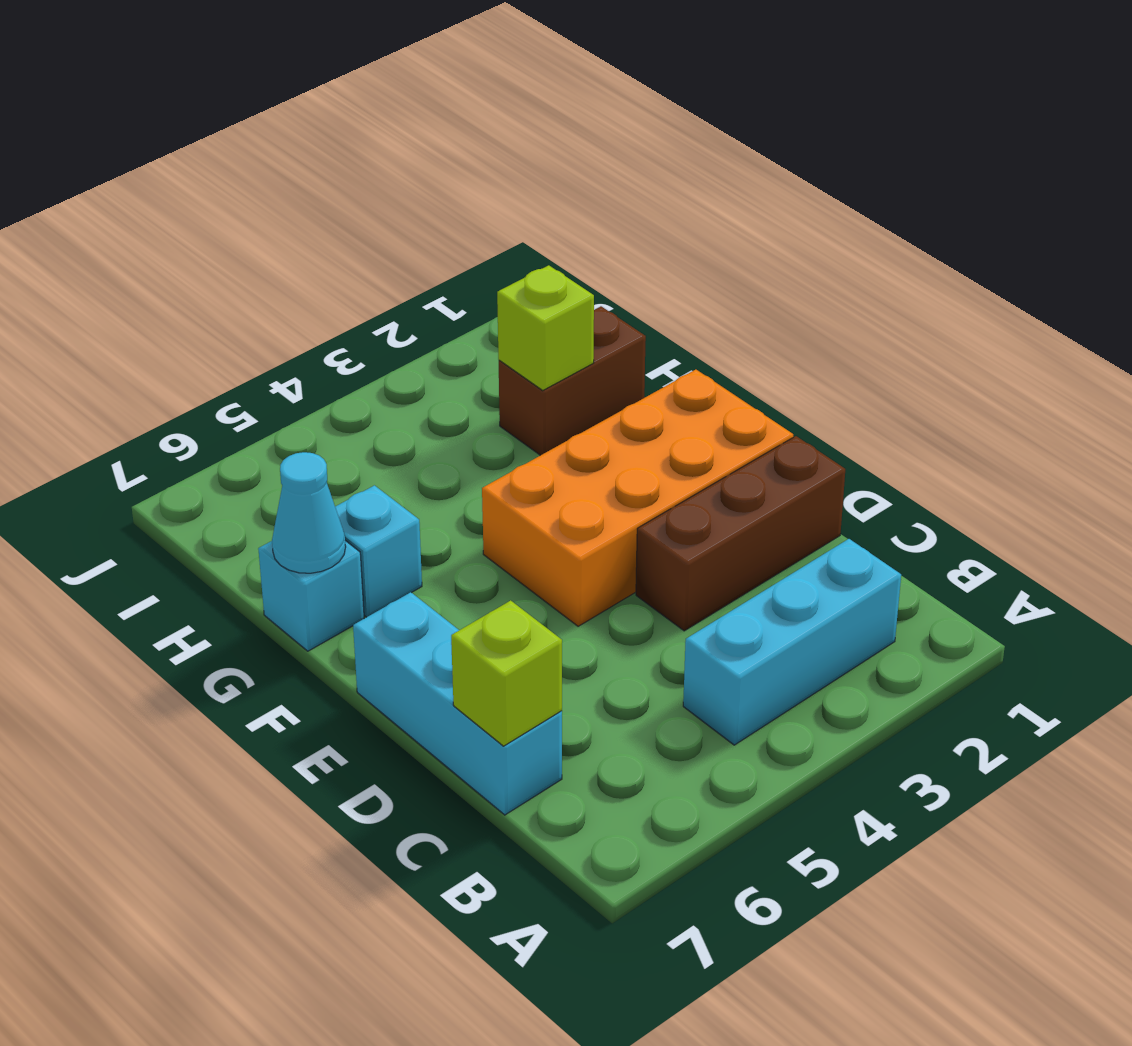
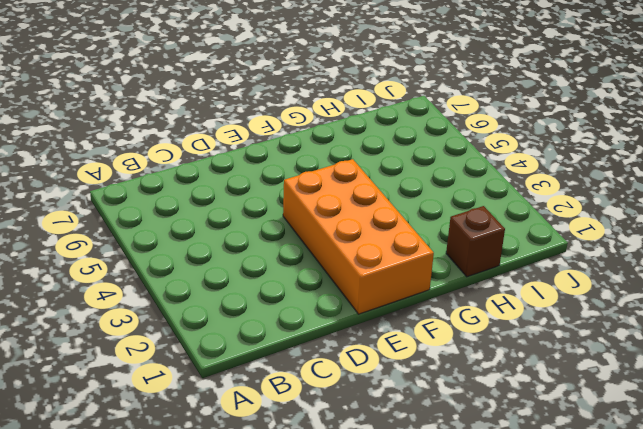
brown brick H1 level 1 -> brown brick H1:H2 level 1
none -> cyan brick B2:B4 level 1
none -> cyan brick C7:E7 level 1

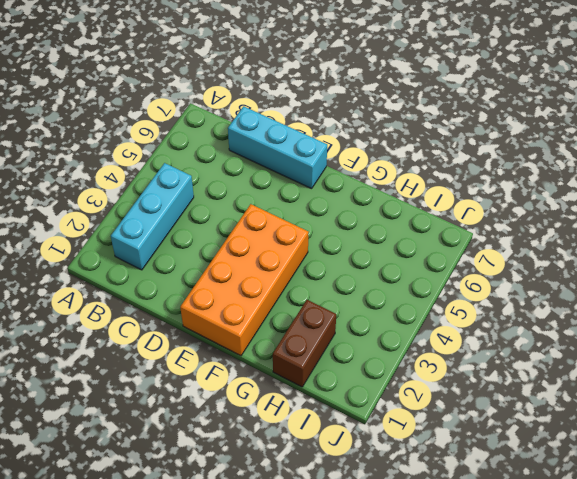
none -> brown brick D1:D3 level 1
none -> cyan brick G6 level 1

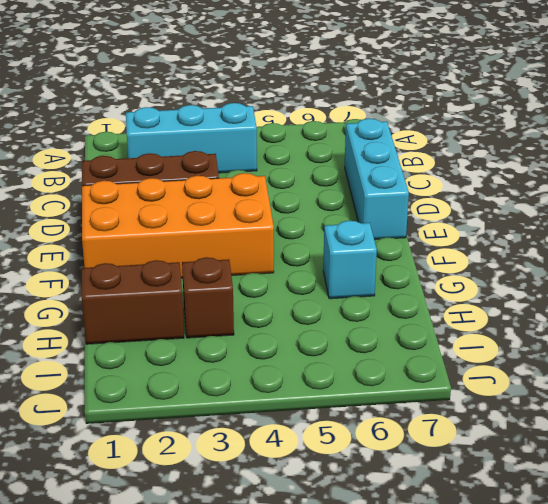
brown brick H3 level 1 -> none
none -> cyan brick G7 level 1
none -> lime brick C7 level 2

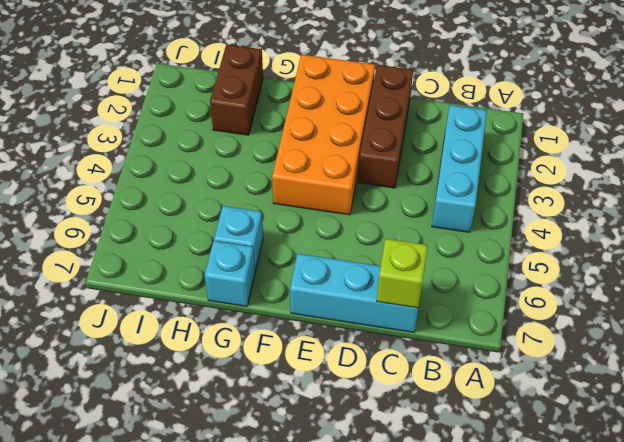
none -> cyan cone G7 level 2
none -> lime brick H2 level 2

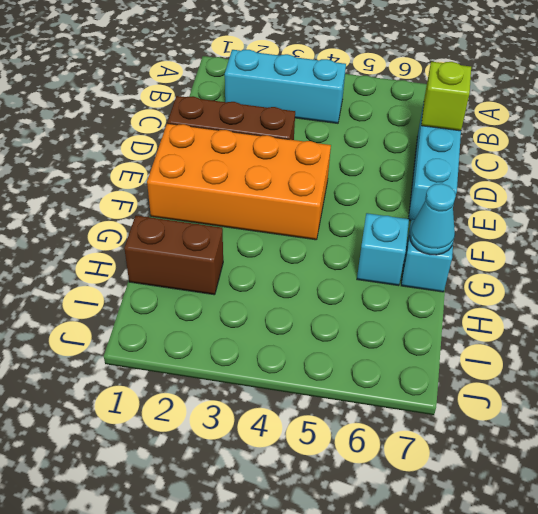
none -> lime brick H2 level 2

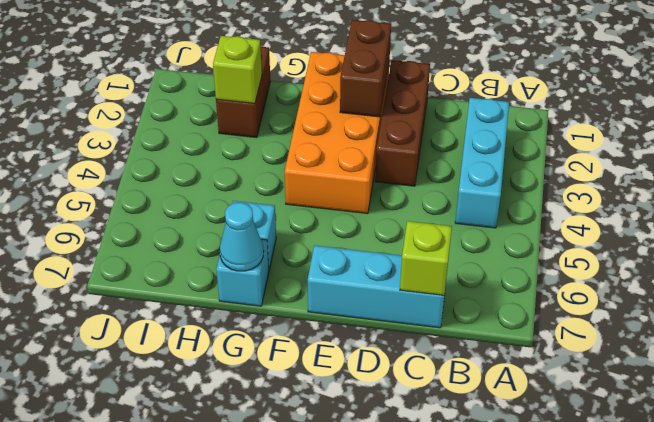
brown brick E1:E2 level 2 -> none

